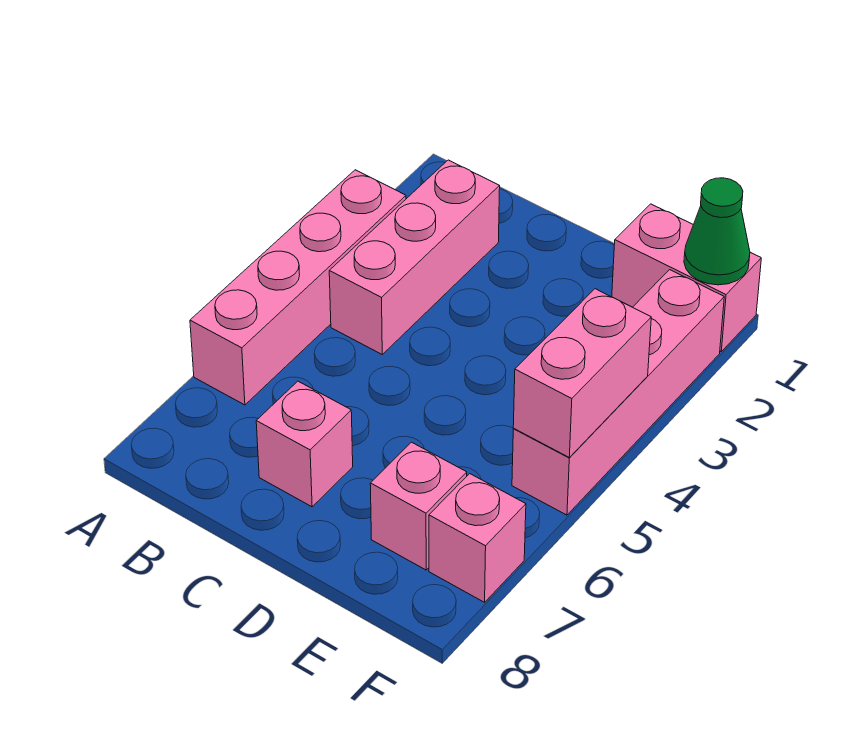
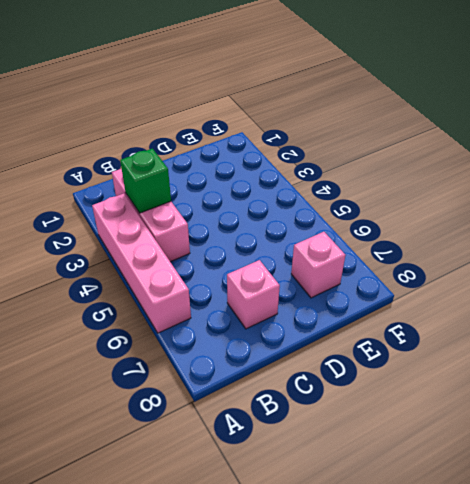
green brick B3 level 2 -> none
none -> pink brick E1:F1 level 1
none -> pink brick F2:F5 level 1

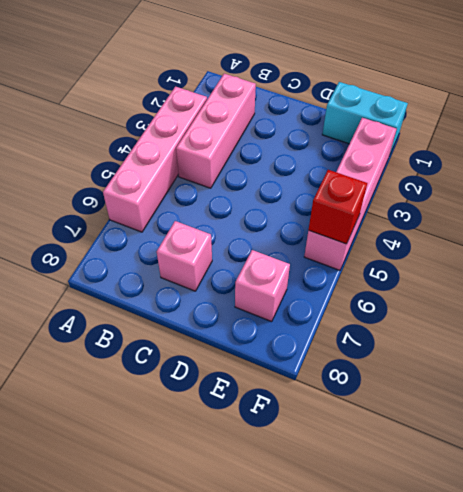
cyan brick E1:F1 level 1 -> pink brick E1:F1 level 1
red brick F5 level 2 -> pink brick F4:F5 level 2
none -> pink brick F7 level 1
none -> green cone F1 level 2

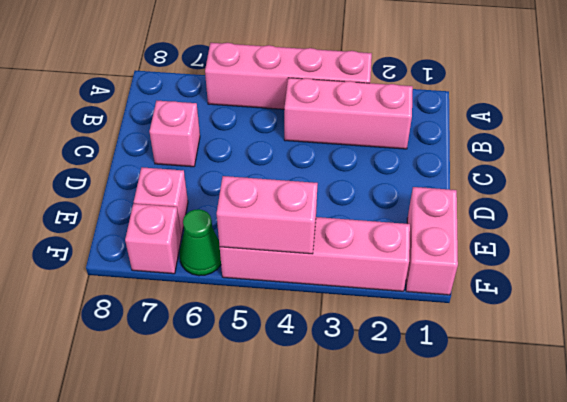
green cone F6 level 1 -> green cone F1 level 2

